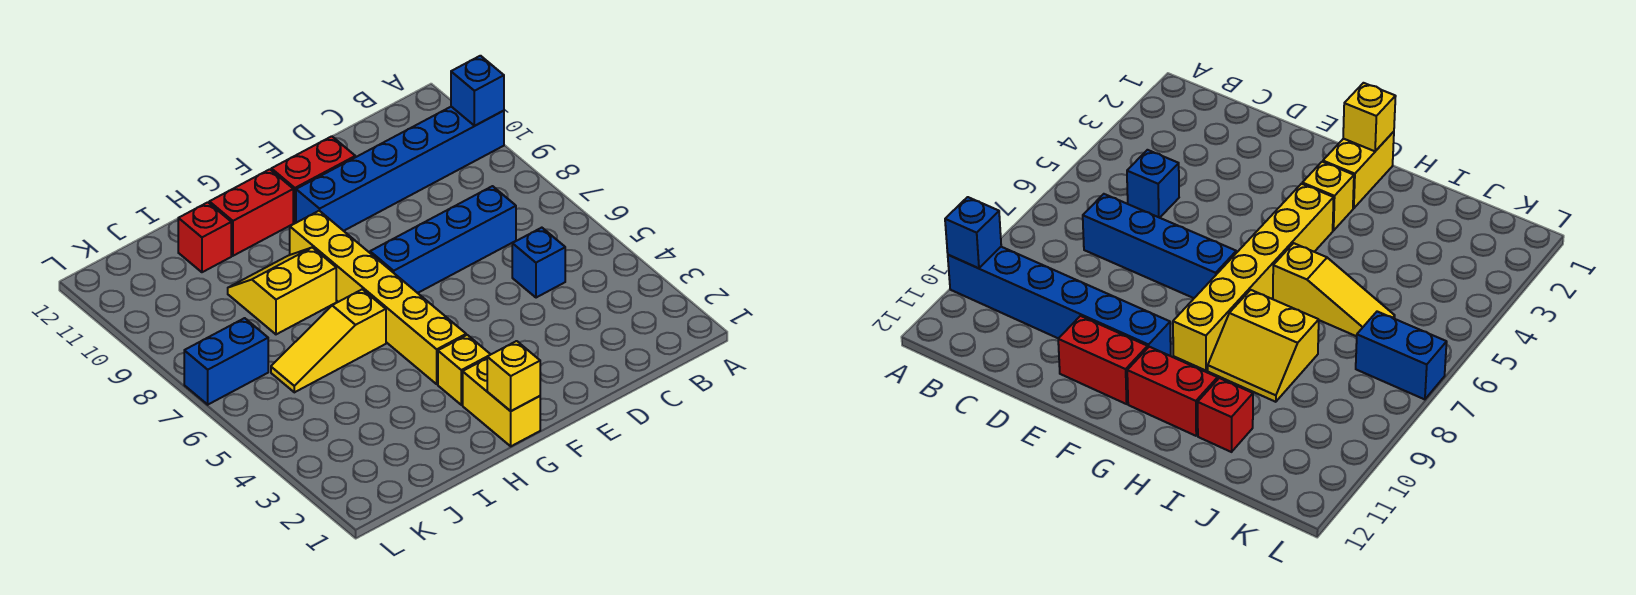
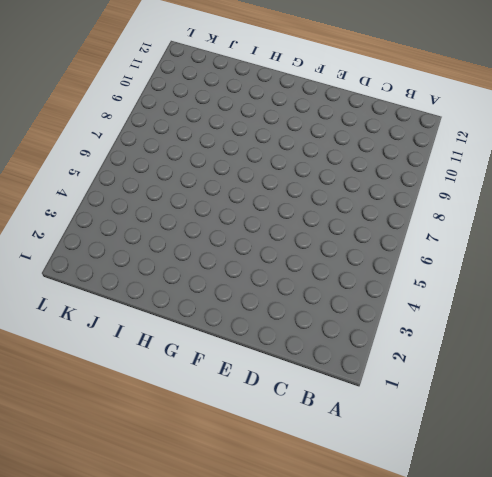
none -> blue brick A10:F10 level 1
none -> blue brick C5 level 1
none -> blue brick C7:F7 level 1

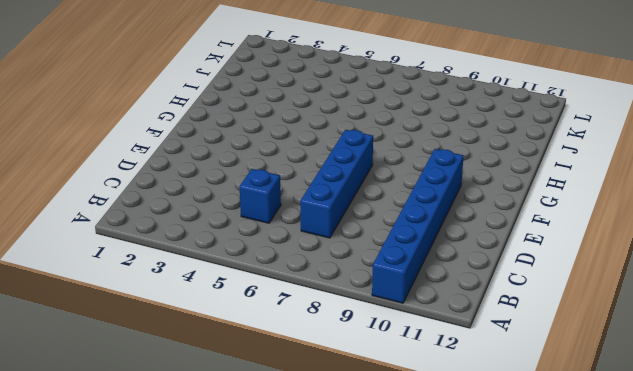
none -> red brick E11:F11 level 1
none -> yellow brick G1:G2 level 1
none -> yellow brick G3 level 1

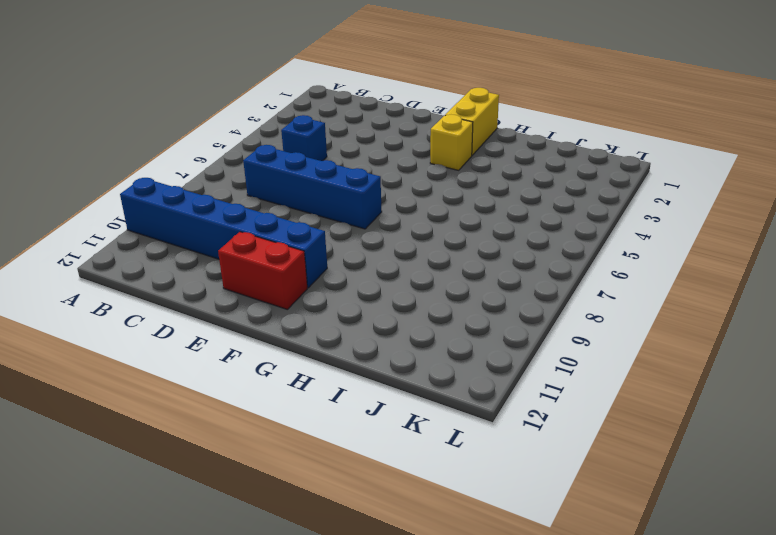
none -> yellow brick G4:G9 level 1
none -> red brick G11:H11 level 1
none -> yellow slope H6:J6 level 1 top H

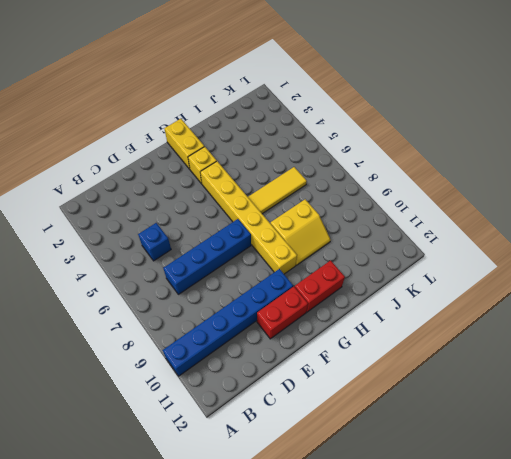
yellow tile H6:J6 level 1 -> yellow slope H6:J6 level 1 top H
none -> red brick I11 level 1
none -> blue brick K7:L7 level 1
none -> blue brick A10 level 2

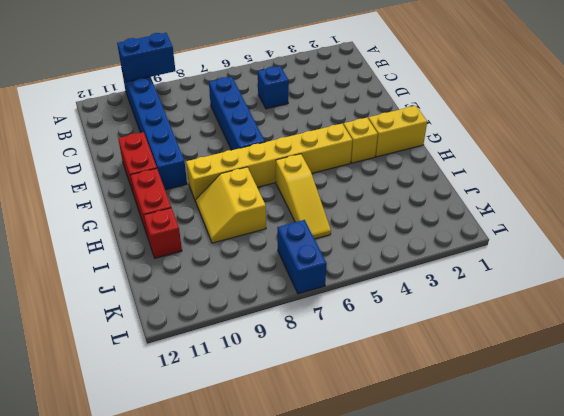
blue brick A9:A10 level 2 -> blue brick A10 level 2
none -> yellow brick G1 level 2

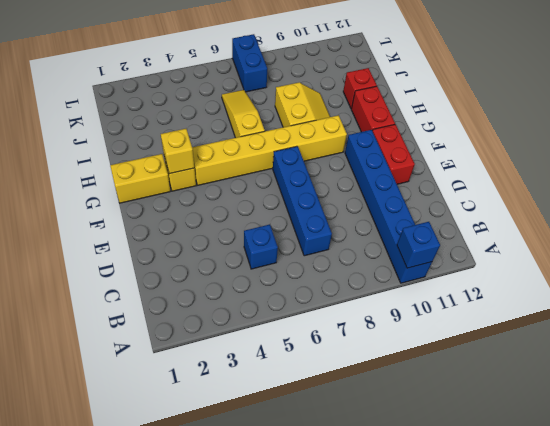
yellow brick G3 level 2 -> yellow brick G1 level 2

